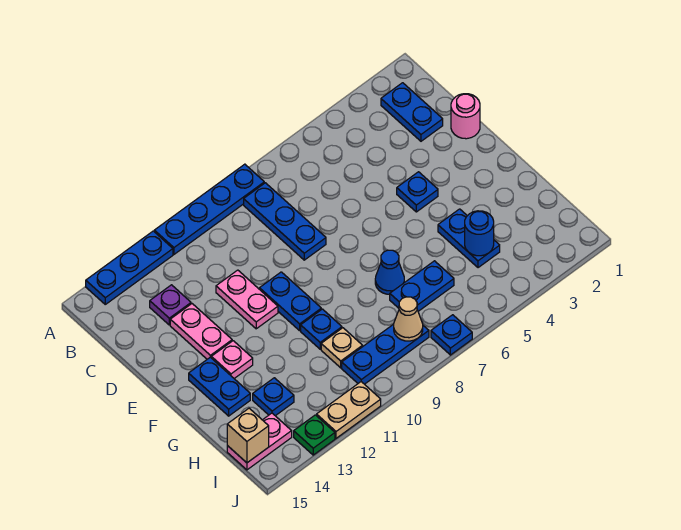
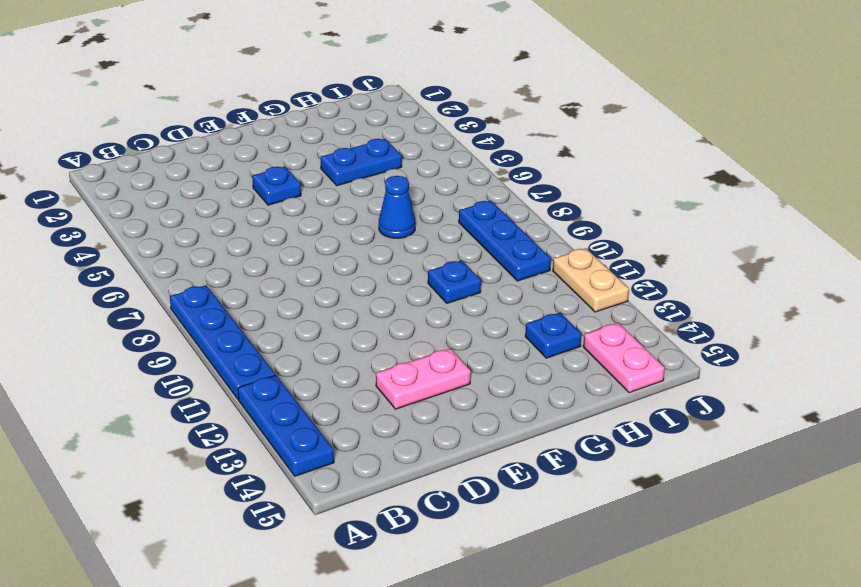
none -> blue plate B2:C2 level 1
none -> blue plate B8:D8 level 1
none -> purple plate C13 level 1

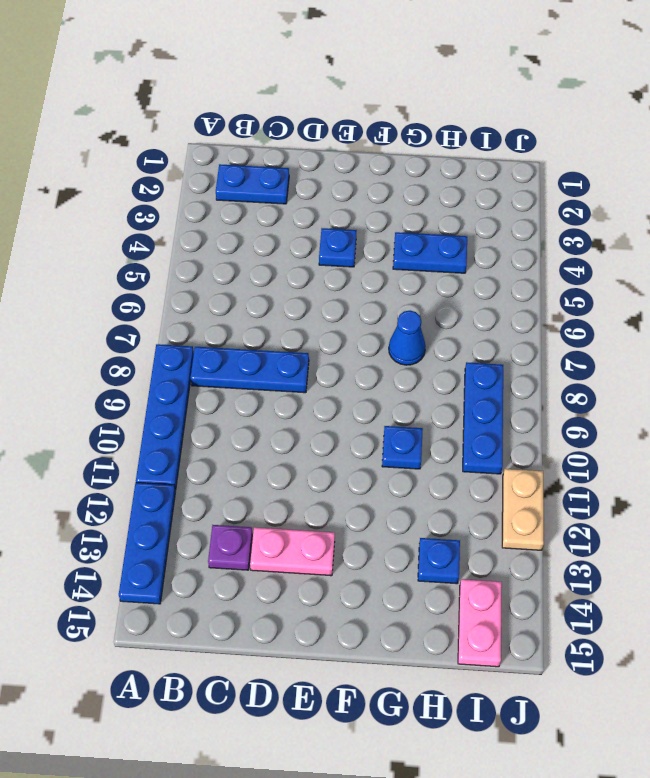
none -> pink round brick D1 level 1
none -> pink plate D11:E11 level 1
none -> blue plate E10:F10 level 1

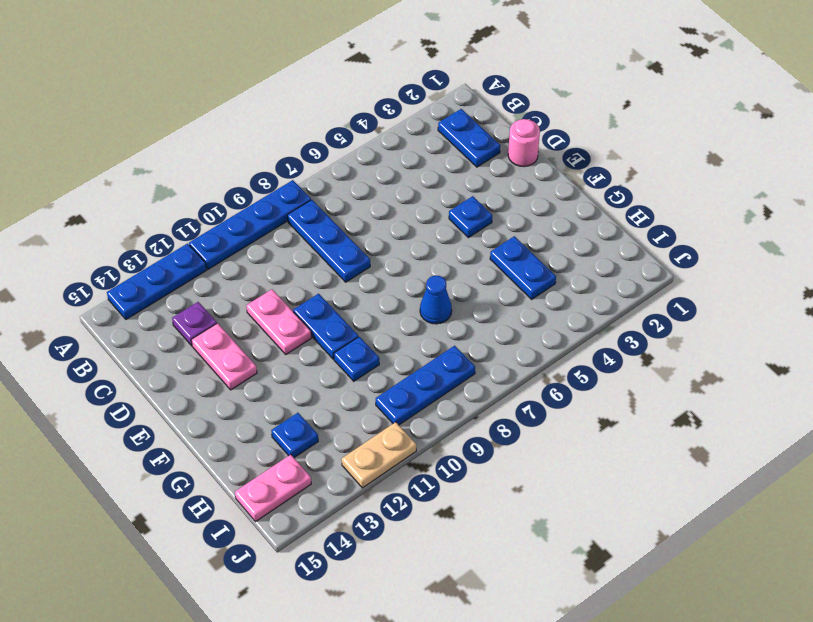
none -> pink plate F13 level 1
none -> blue plate F14:G14 level 1
none -> blue plate H6:H7 level 1

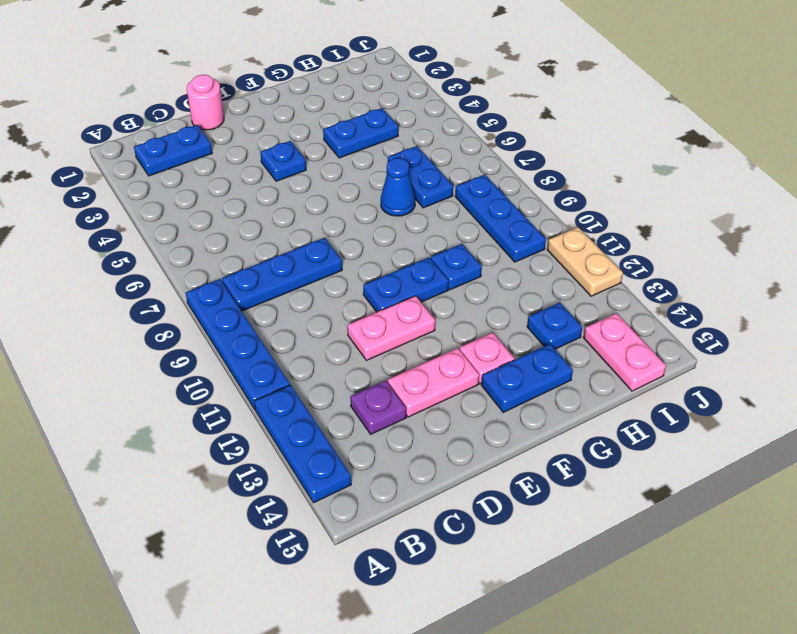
none -> tan plate H10 level 1
none -> blue plate J7 level 1
none -> green plate J13 level 1

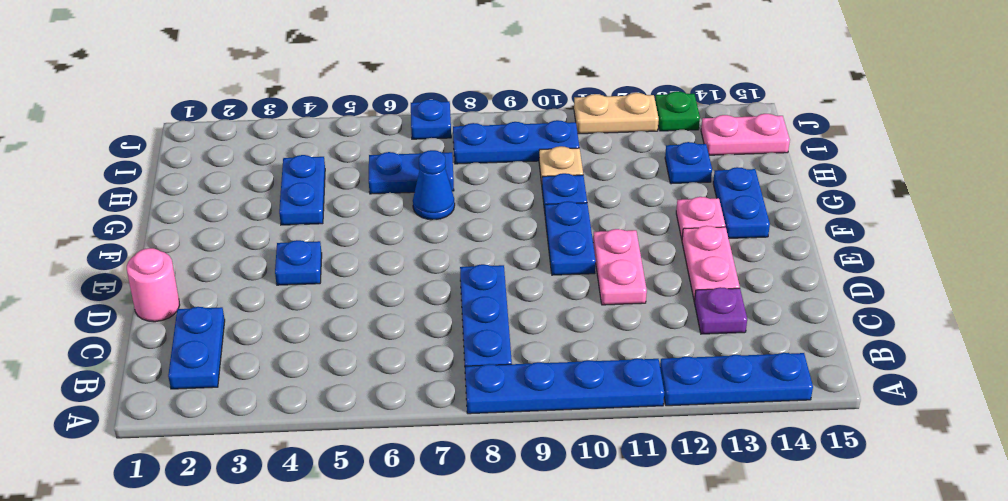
none -> blue round brick H4 level 2
none -> tan cone I8 level 2
none -> tan brick I15 level 2

